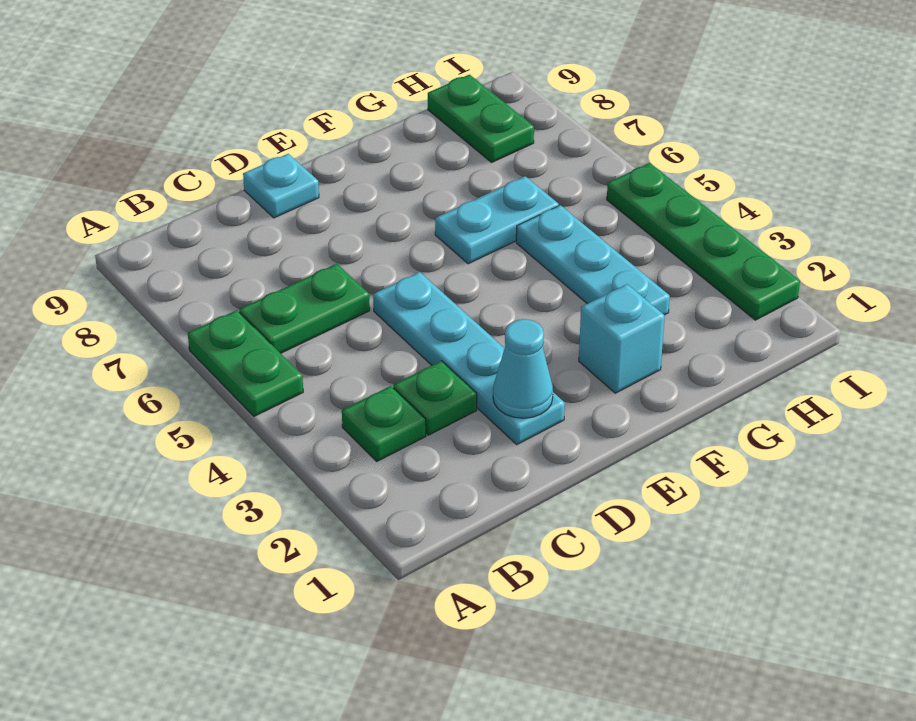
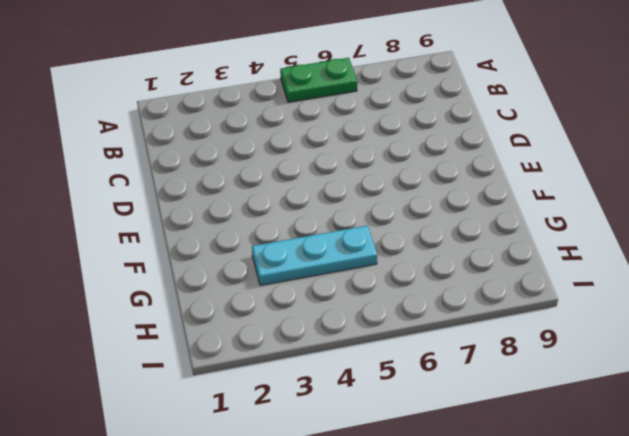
none -> green plate B3 level 1
none -> green plate B6:C6 level 1
none -> green plate C3 level 1

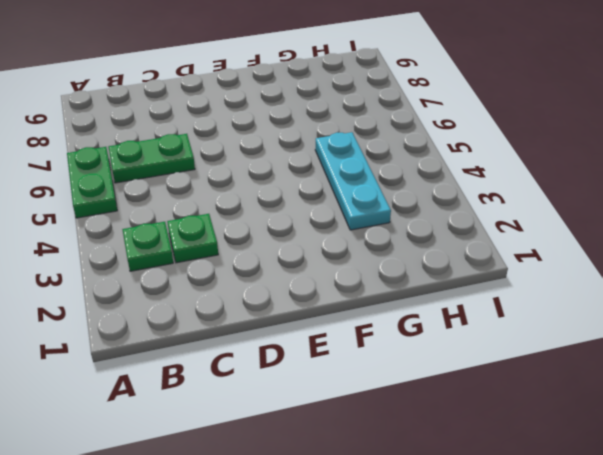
none -> cyan plate D2:D5 level 1
none -> cyan plate D9 level 1
none -> cyan brick F2 level 1

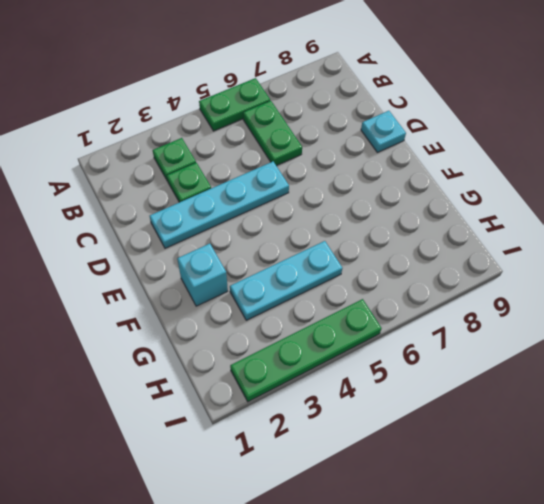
none -> cyan plate F6:G6 level 1
none -> green plate H8:H9 level 1
none -> cyan cone D2 level 2

